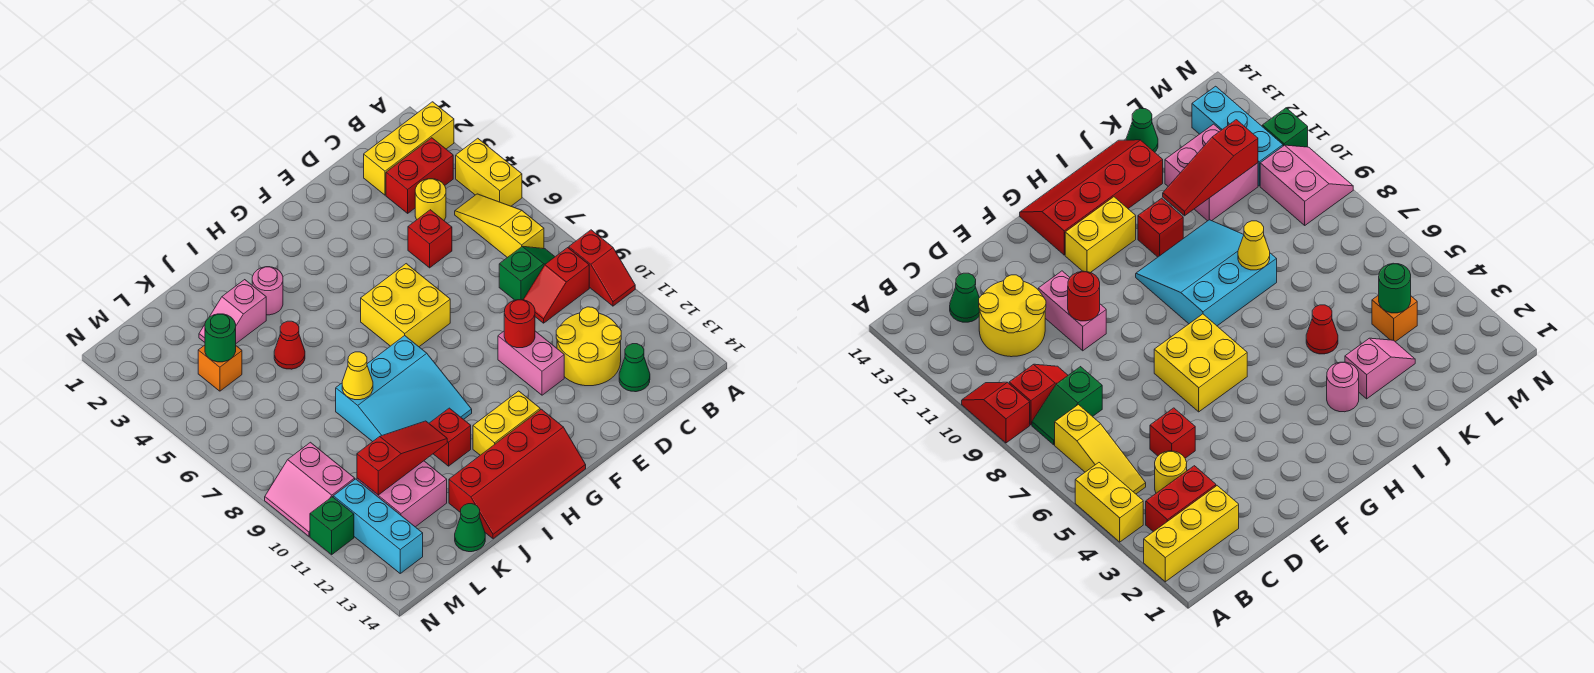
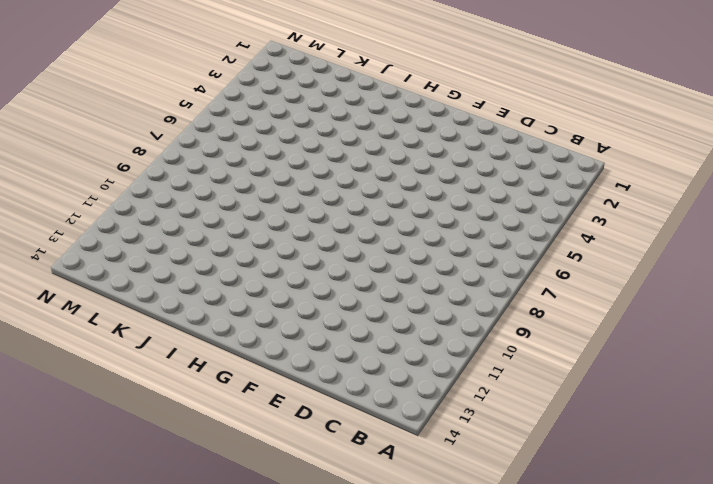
none -> yellow brick A2:C2 level 1
none -> yellow brick A4:A5 level 1
none -> red slope A9:A10 level 1 top 9
none -> red brick B3:C3 level 1

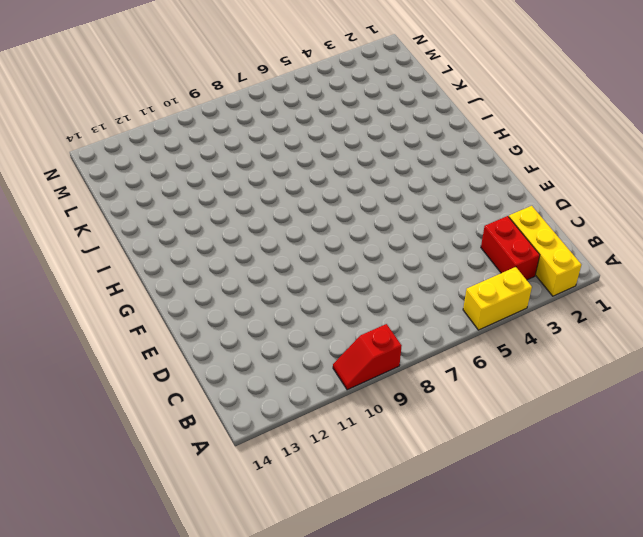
none -> yellow slope B5:B7 level 1 top 7
none -> green slope B8:C8 level 1 top C
none -> red slope B9:C9 level 1 top B
none -> yellow round brick C4 level 1

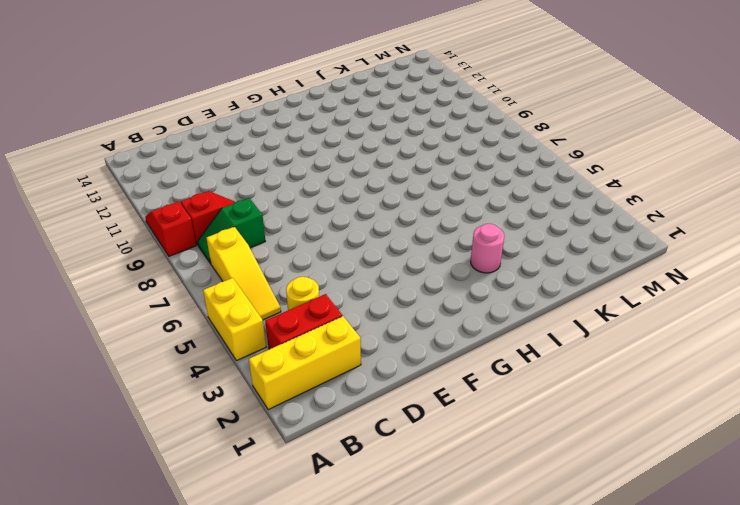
none -> yellow round brick C11:D12 level 1
none -> green cone C13 level 1
none -> red brick D5 level 1
none -> pink brick E10:E11 level 1

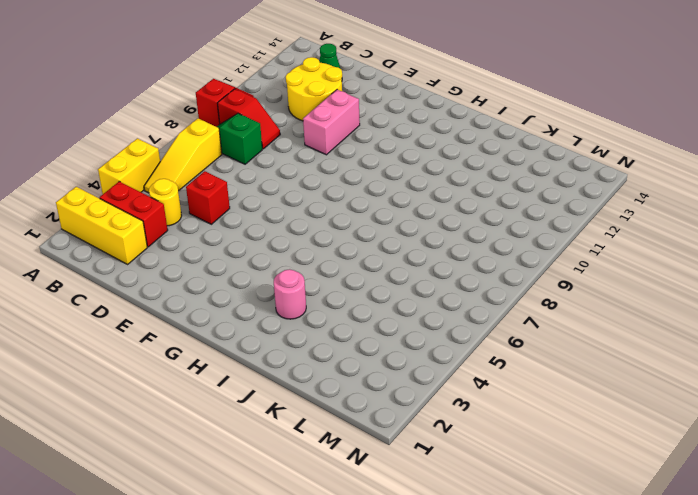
none -> yellow brick F6:G7 level 1
none -> yellow brick G12:H12 level 1
none -> red slope G13:J14 level 1 top 13
none -> cyan slope H8:J10 level 1 top 8

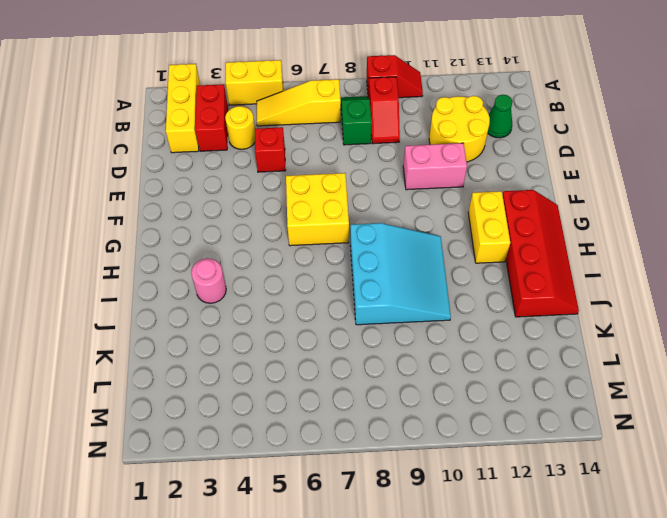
none -> red brick I11 level 1
none -> pink slope J3:K3 level 1 top J
none -> red cone J5 level 1
none -> pink brick K11:L12 level 1

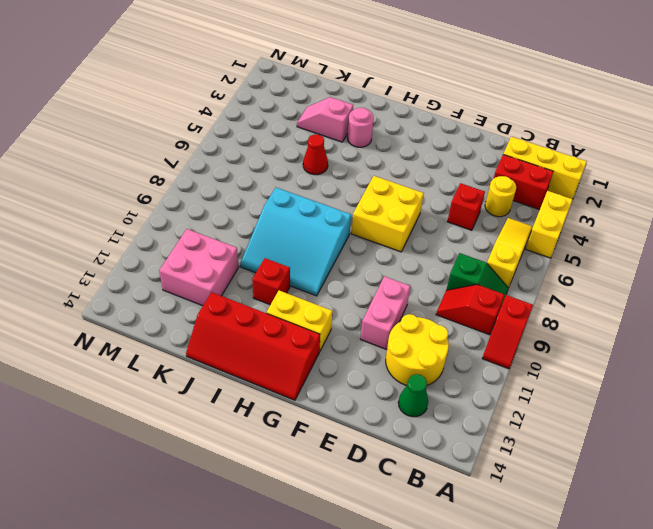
none -> green cone K14 level 1
none -> orange brick L4 level 1
none -> pink slope M9:N10 level 1 top M
none -> cyan brick M11:M13 level 1

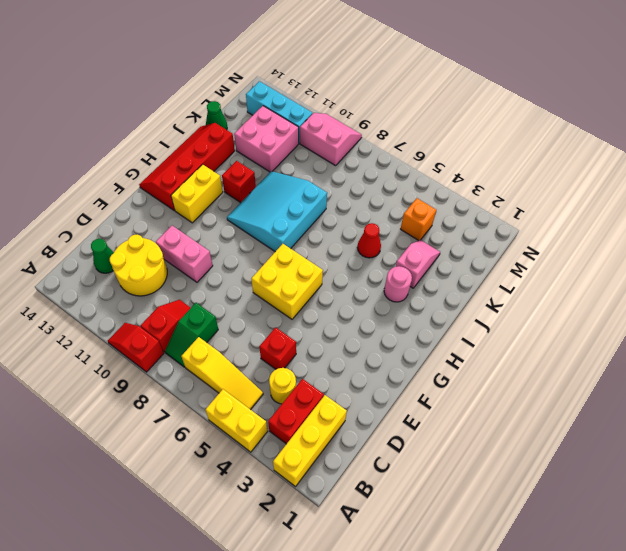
none -> green brick N11 level 1
none -> red round brick E10 level 2
none -> yellow cone J8 level 2
none -> red slope J11:L11 level 2 top L

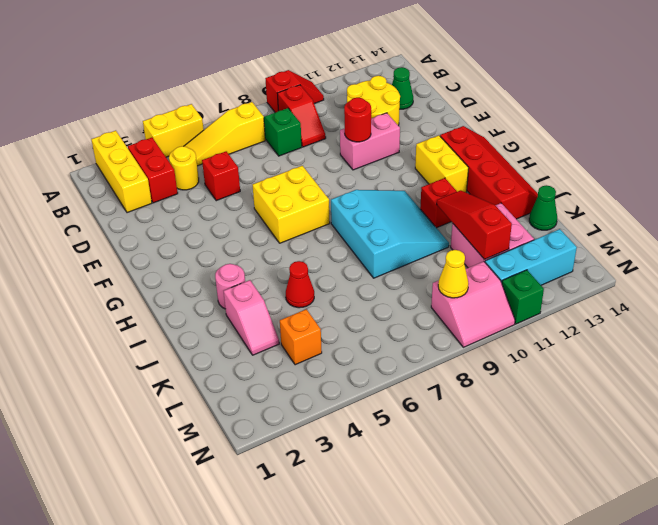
yellow cone M9 level 2 -> yellow cone J8 level 2
none -> green round brick L4 level 2

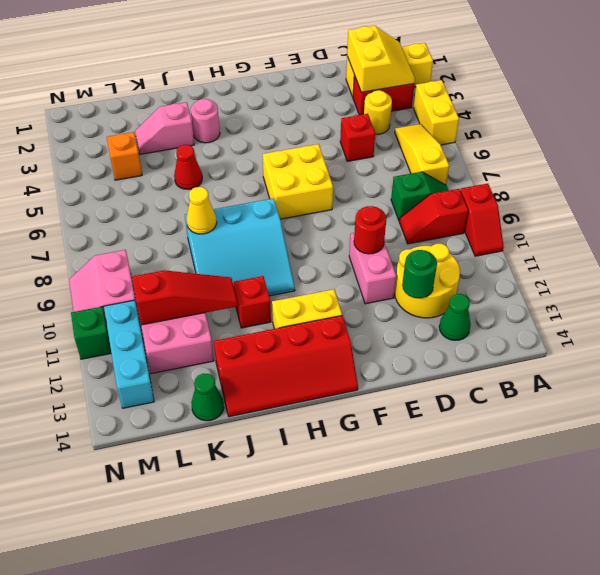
yellow slope B2:C3 level 2 top C -> none
green round brick D12 level 2 -> green round brick L4 level 2

